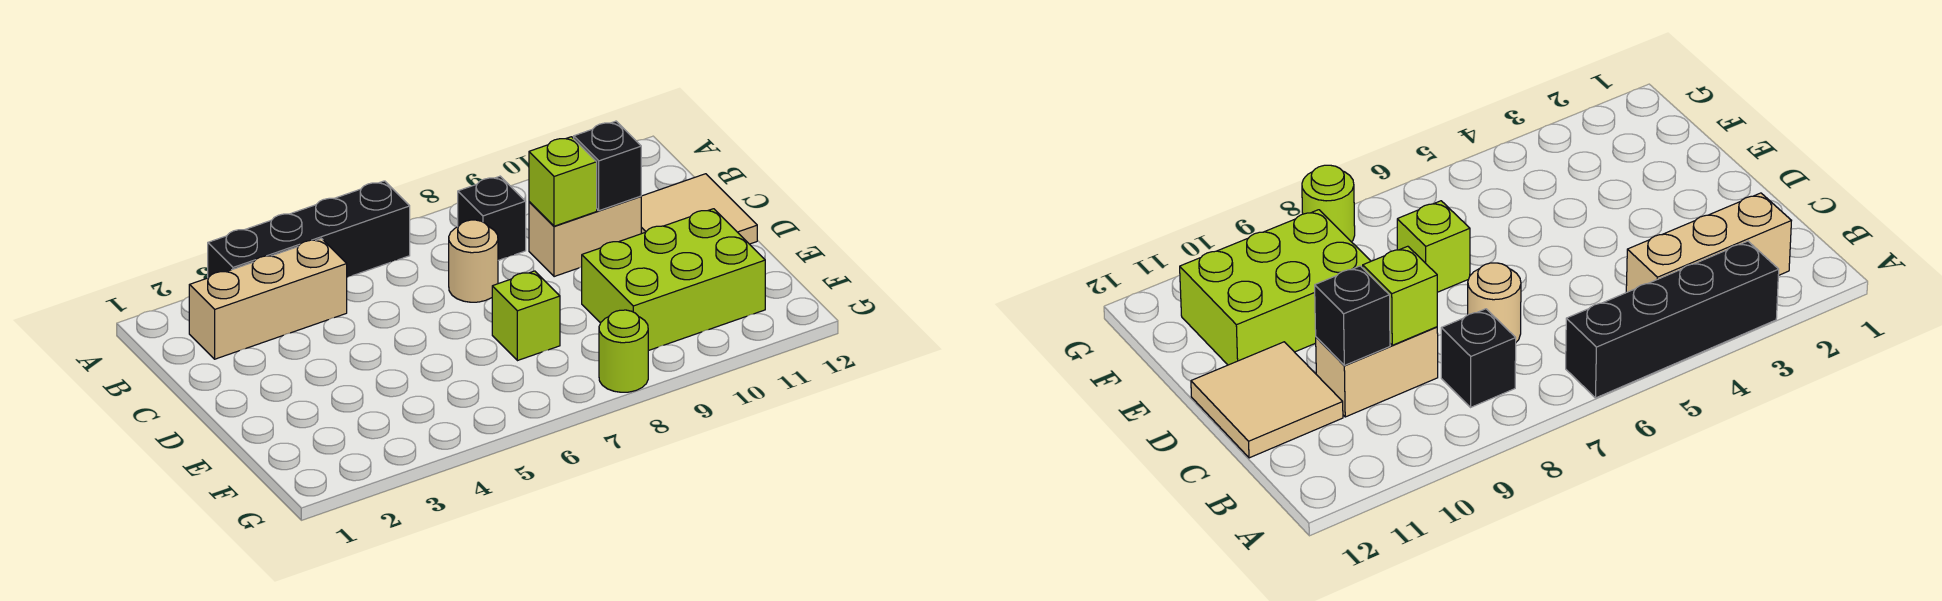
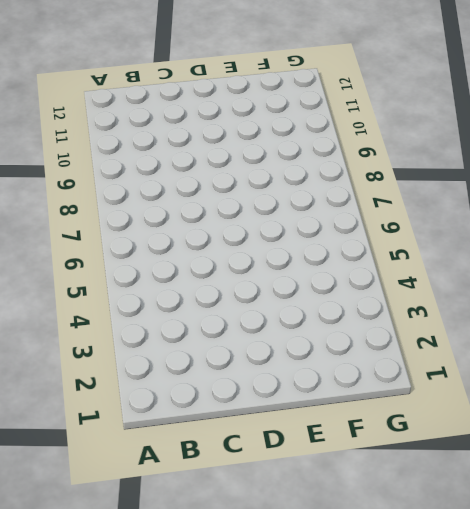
none -> black brick A3:A6 level 1
none -> tan brick B2:B4 level 1

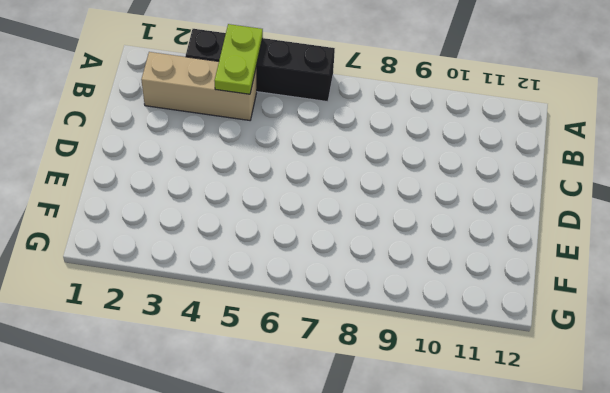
lime plate A4:B4 level 2 -> none
none -> black brick B8 level 1
none -> tan round brick C7 level 1

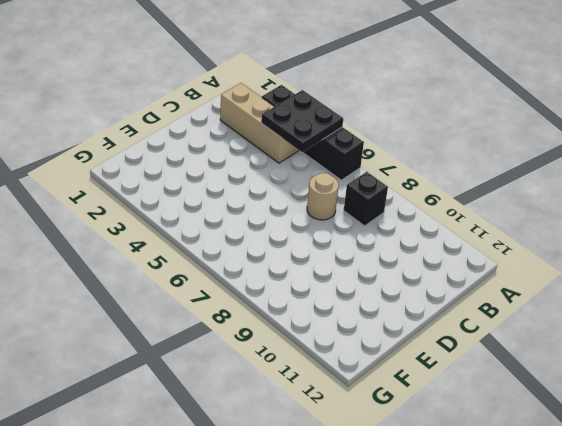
black plate A4:B5 level 2 -> none
none -> tan brick C9:C10 level 1
none -> tan tile C11:D12 level 1

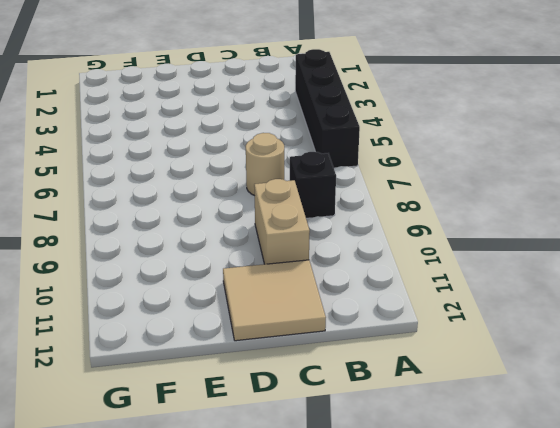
none -> tan brick B2:B4 level 1
none -> lime brick E7 level 1

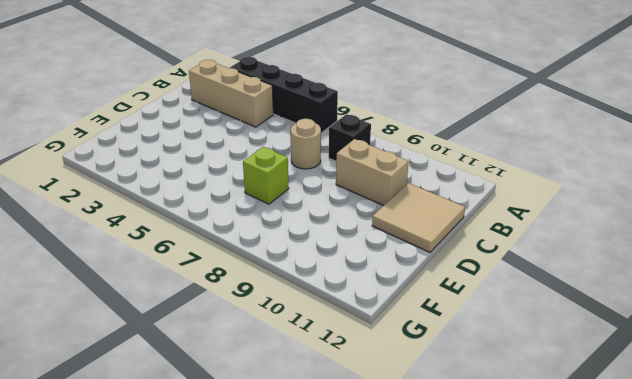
none -> lime brick E9:F11 level 1
none -> lime round brick G8 level 1

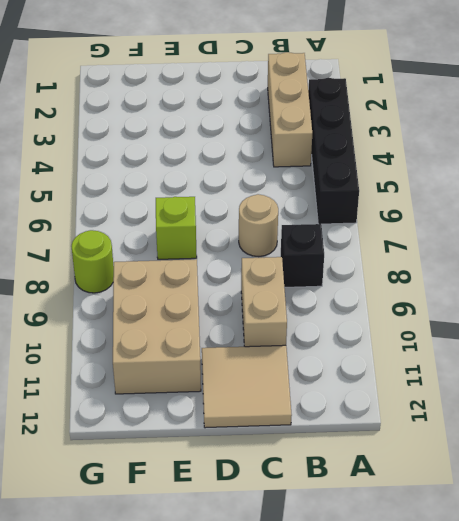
tan brick E9:F11 level 1 -> lime brick E9:F11 level 1
none -> lime brick C9 level 2
none -> black brick C10 level 2

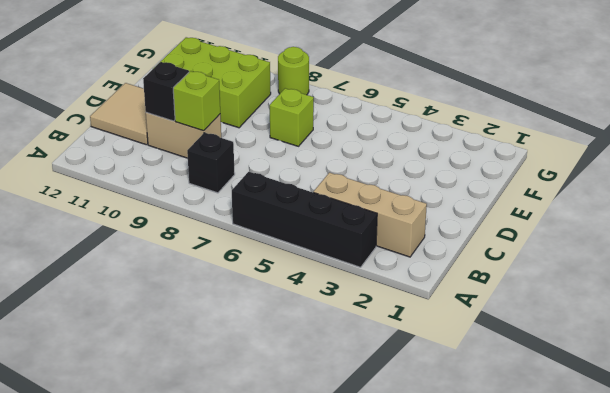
none -> tan round brick C7 level 1

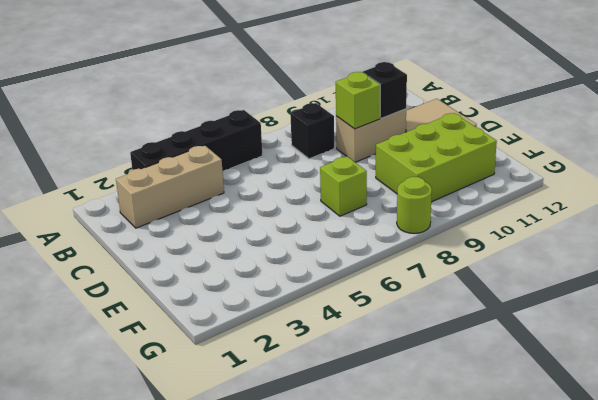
none -> tan round brick C7 level 1

